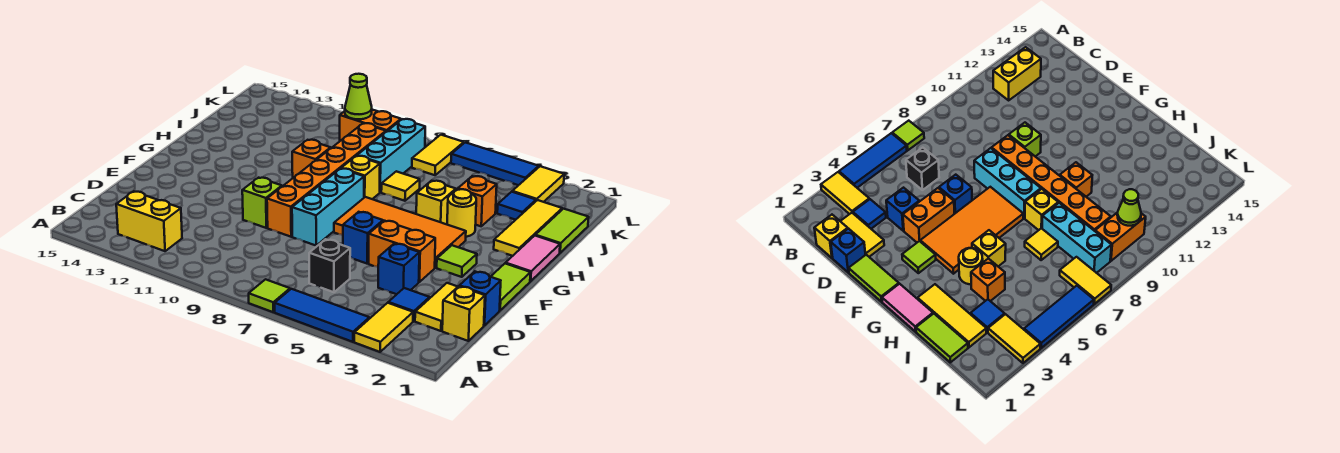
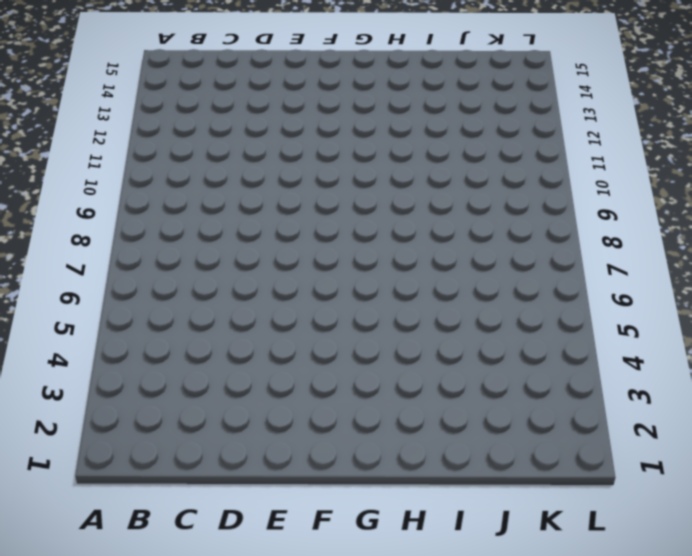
none -> yellow tile A3:B3 level 1
none -> blue tile A4:A6 level 1
none -> lime tile A7 level 1
none -> yellow brick B12:B13 level 1

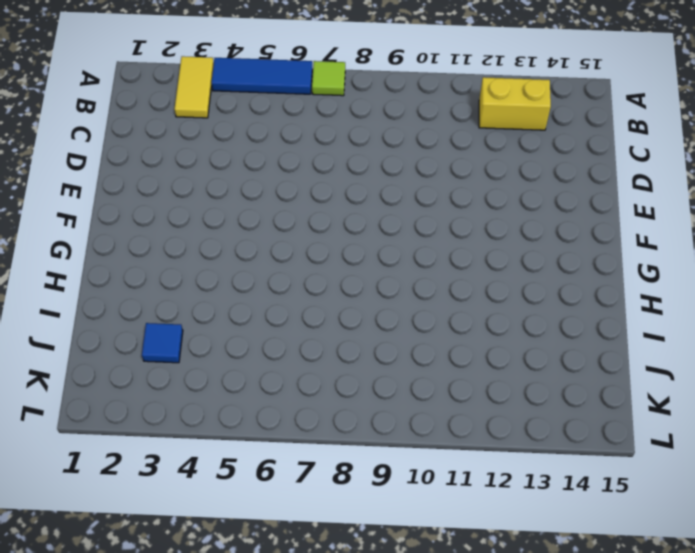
none -> yellow brick C1 level 1
none -> yellow tile C2:D2 level 1
none -> blue tile C3 level 1
none -> black brick C6 level 1

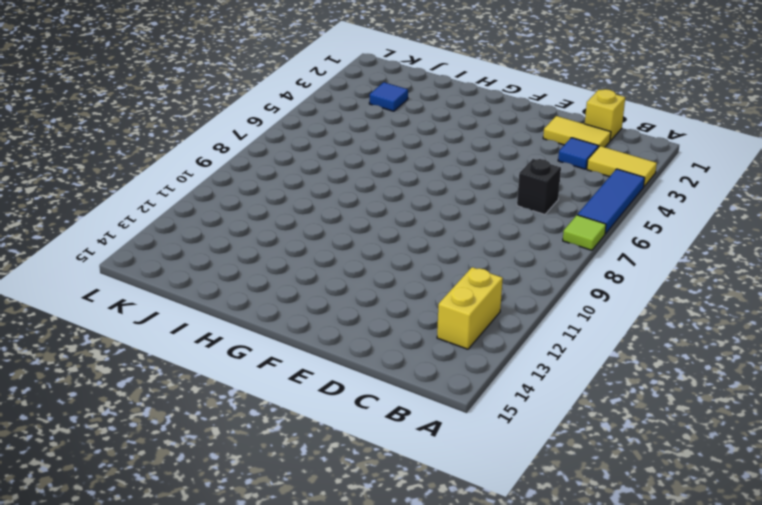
none -> blue brick D1 level 1
none -> blue brick D4 level 1
none -> lime tile E1:F1 level 1
none -> orange brick E4:E5 level 1

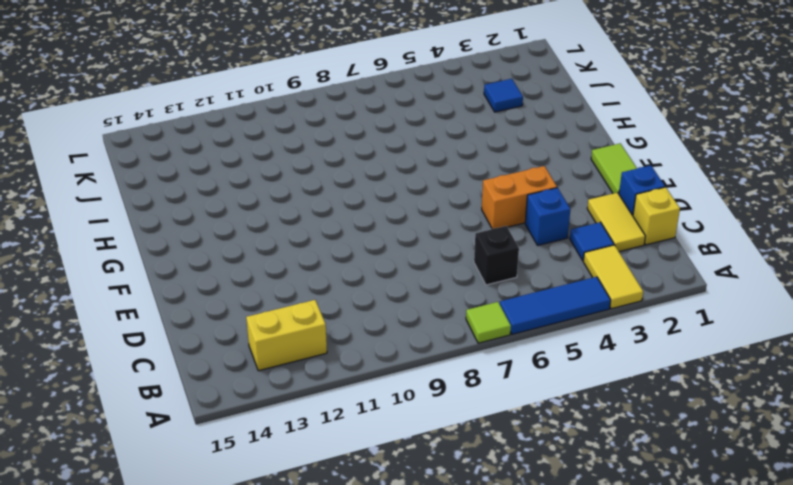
none -> blue brick E6 level 1
none -> cyan brick E8:G8 level 1
none -> orange brick E9:J9 level 1
none -> lime brick E10 level 1

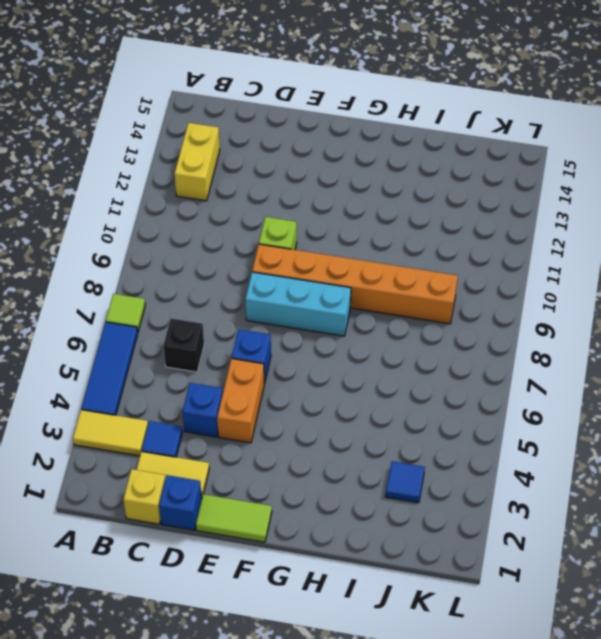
none -> lime tile F3 level 1
none -> orange tile F4:G7 level 1
none -> pink tile G1:H1 level 1
none -> yellow tile H2:J2 level 1

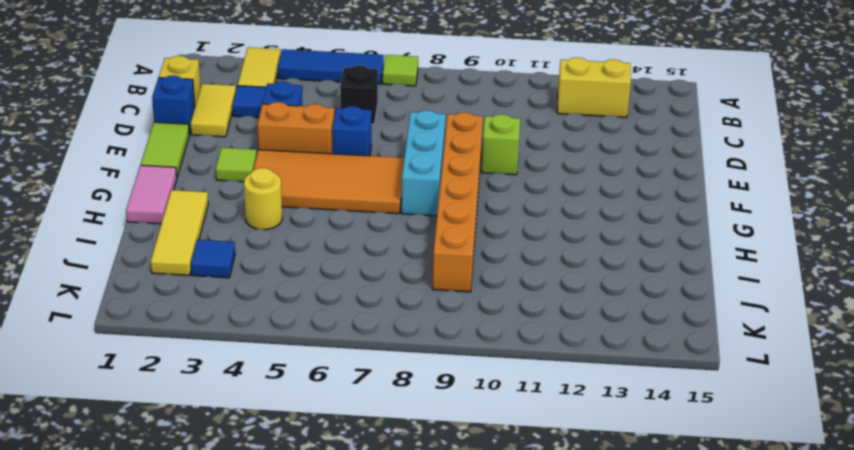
none -> yellow brick H5 level 1
none -> yellow brick H8 level 1
none -> orange brick H10 level 1
none -> lime tile I1:J1 level 1

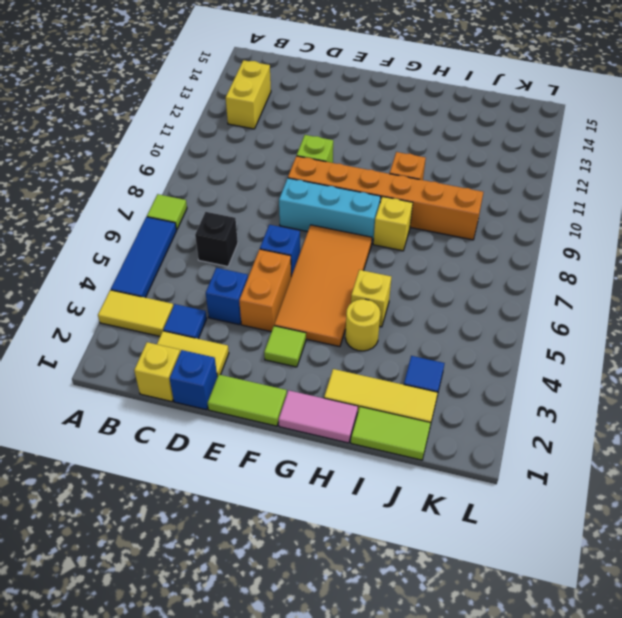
none -> orange brick I4 level 1
none -> yellow tile I7 level 1
none -> cyan brick I8:K8 level 1
none -> yellow tile K3:L3 level 1

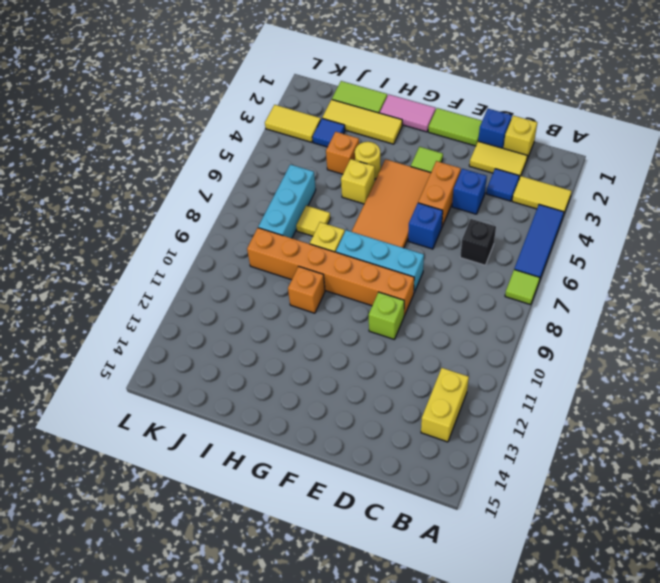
cyan brick J6:J8 level 1 -> cyan brick I8:K8 level 1
none -> yellow tile K7:L7 level 1
none -> orange brick K9:K10 level 1
none -> blue tile L4:L6 level 1
none -> lime cone K10 level 2

